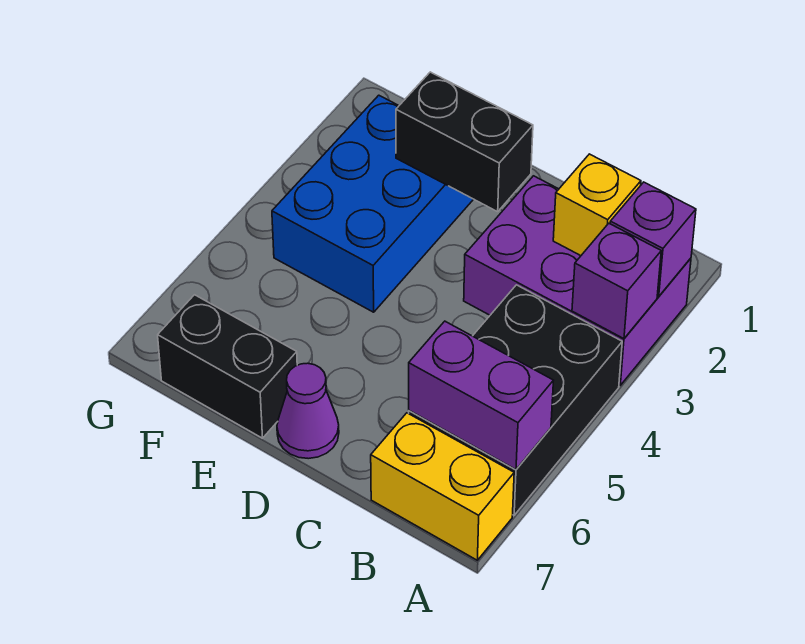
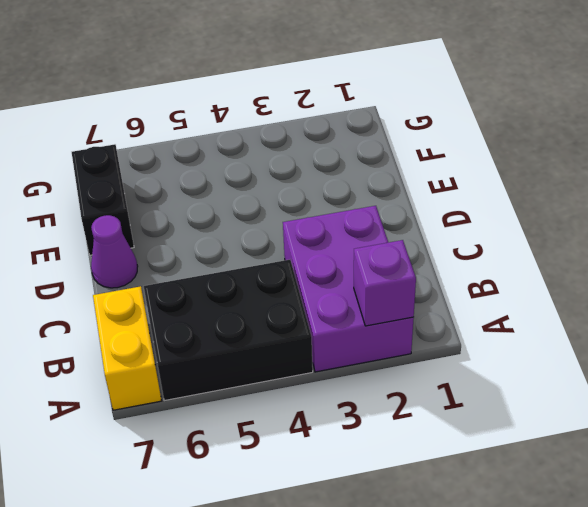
none -> blue brick E2:F4 level 1
none -> purple brick A3 level 2

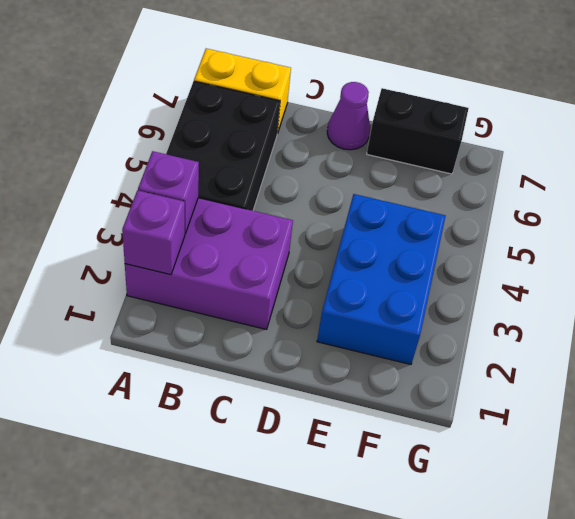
none -> purple brick A6:B6 level 2
none -> yellow brick B2 level 2

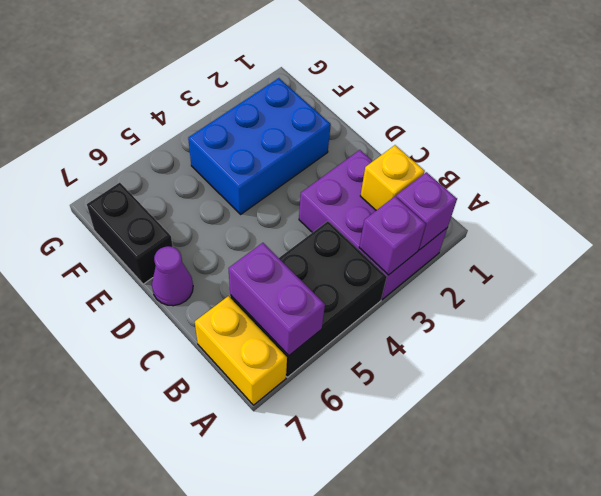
none -> black brick D2:E2 level 2

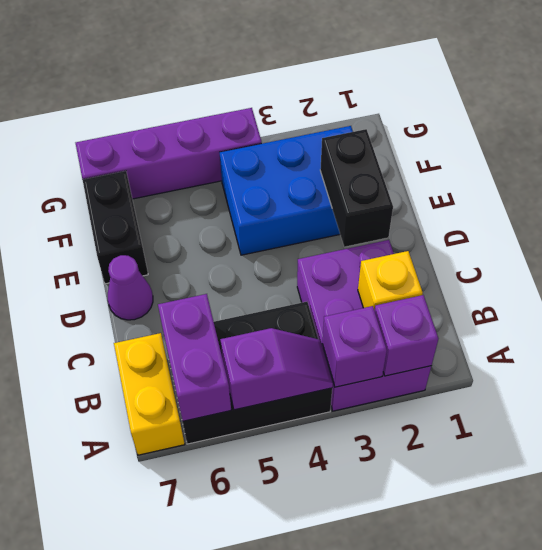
purple slope A4:A5 level 2 top 5 -> none
purple brick G4:G7 level 1 -> none

